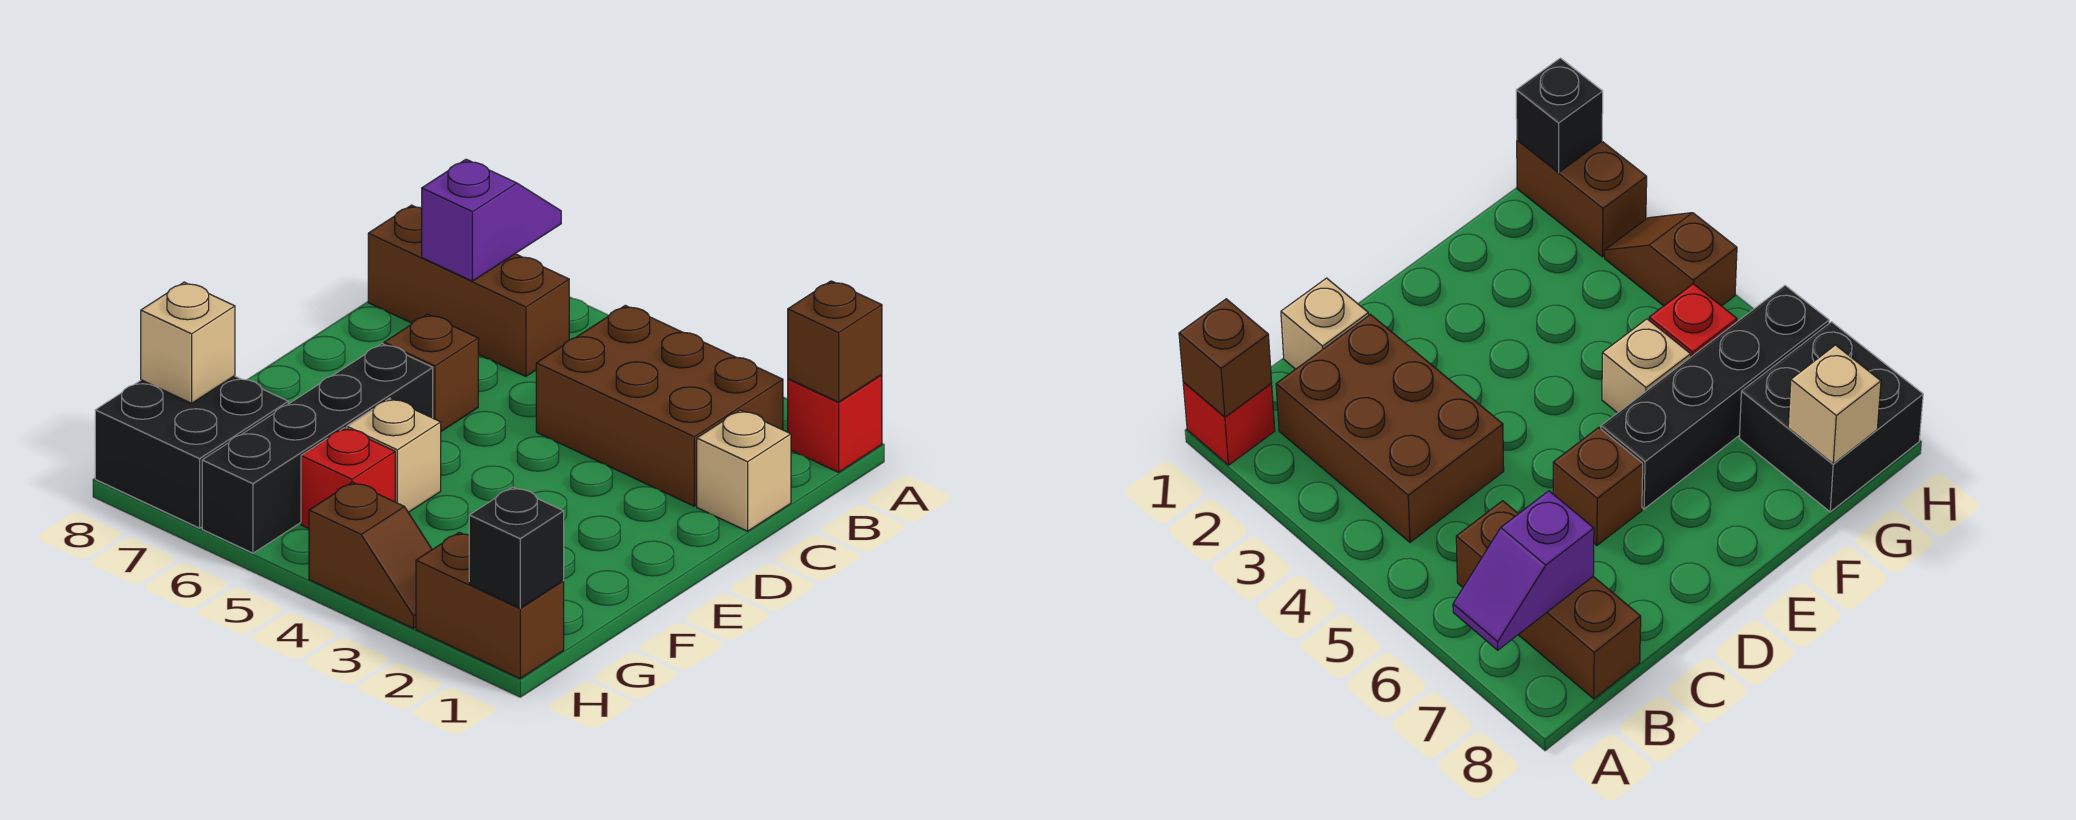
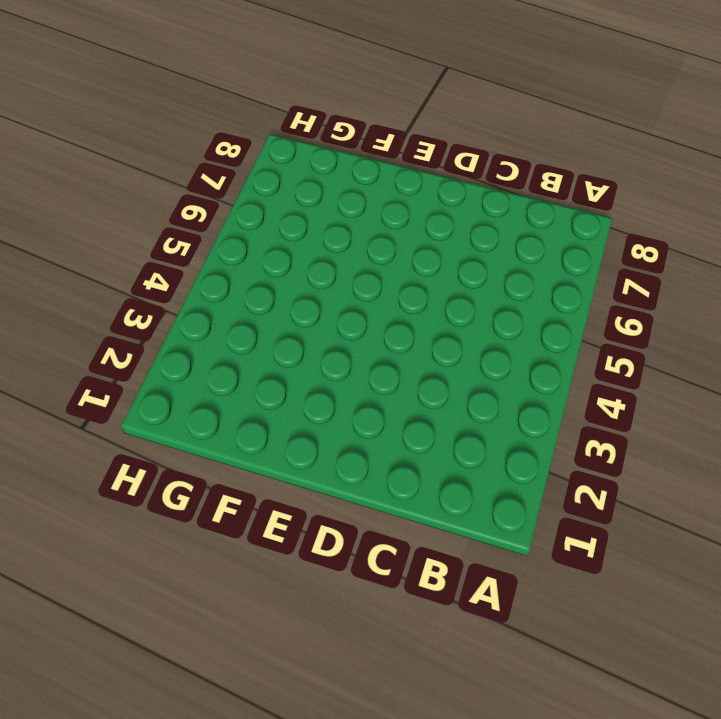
none -> red brick A1 level 1
none -> brown brick B2:C4 level 1
none -> brown brick B6:B8 level 1

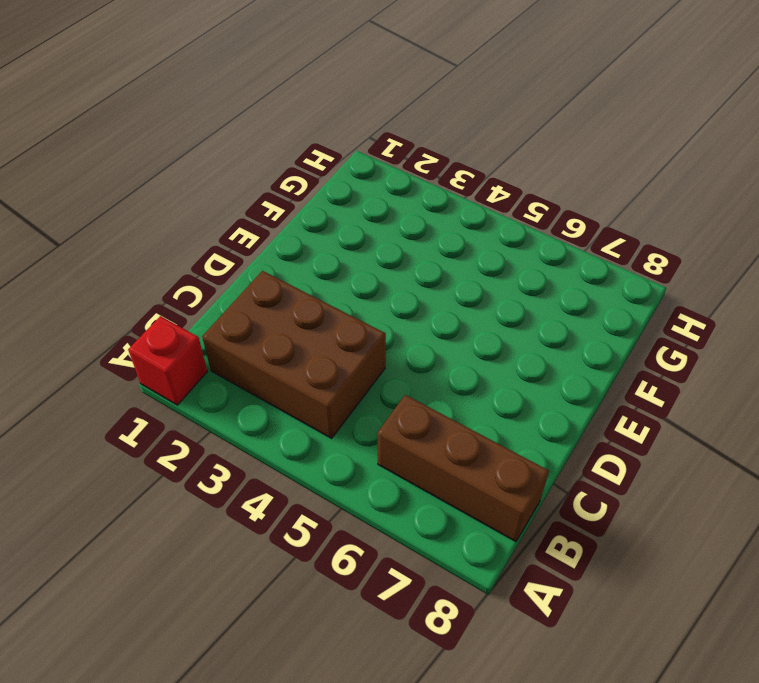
none -> tan brick C1 level 1
none -> brown brick D6 level 1
none -> black brick E6:H6 level 1

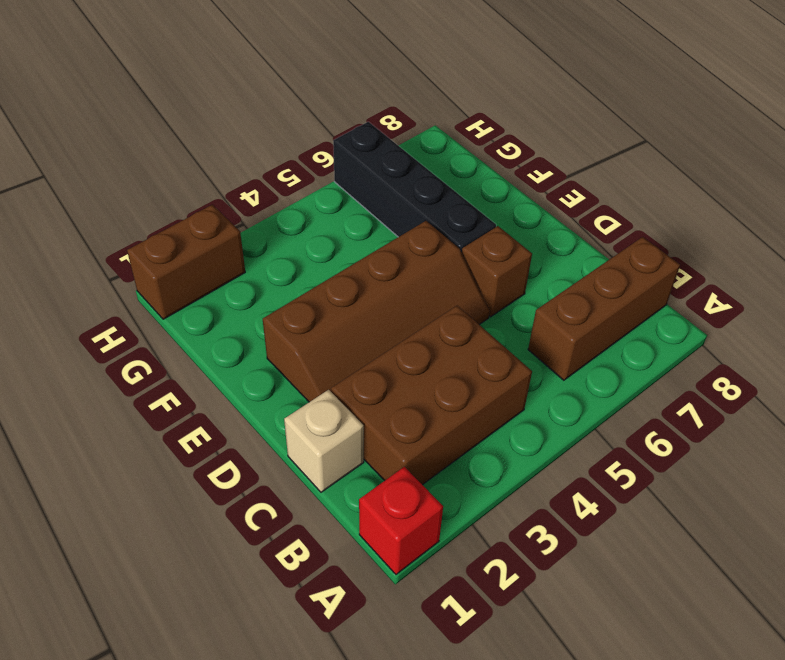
brown slope D2:E5 level 1 top E -> none
none -> tan brick F5 level 1
none -> red brick G5 level 1
none -> black brick G7:H8 level 1

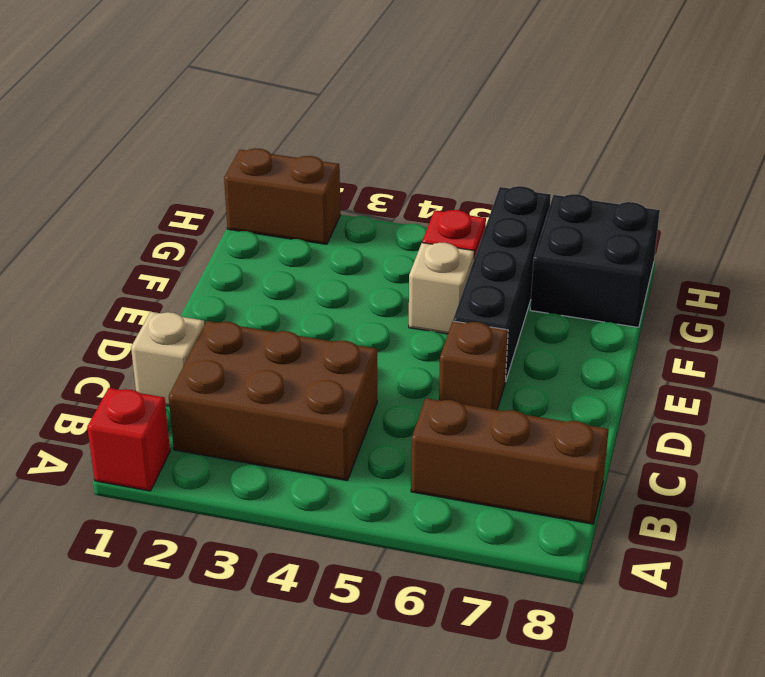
none -> brown slope H3:H4 level 1 top 4
none -> brown brick A1 level 2
none -> purple slope A7:B7 level 2 top B

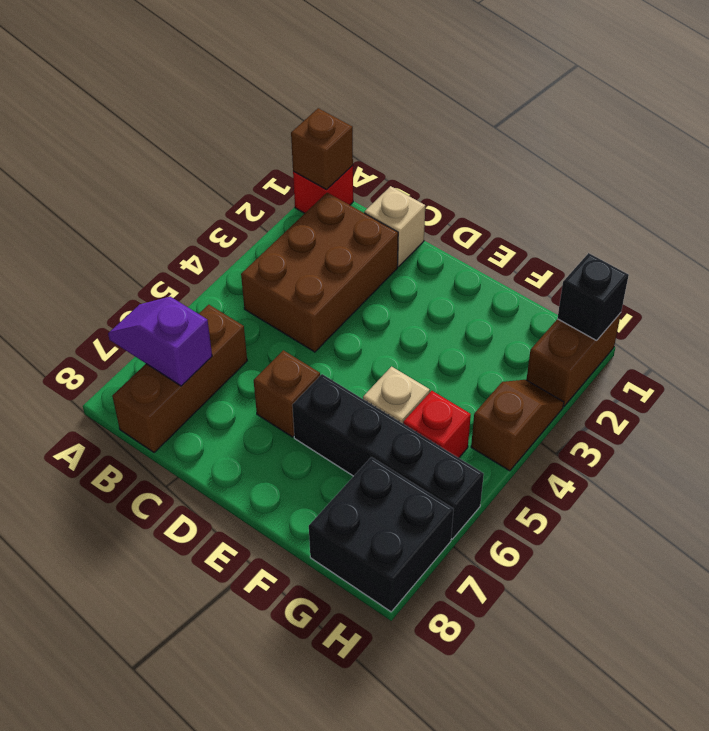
none -> tan brick G8 level 2

